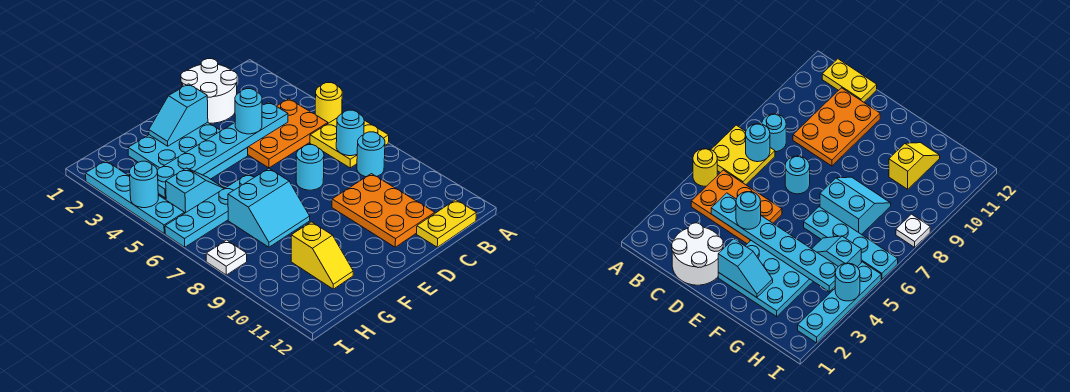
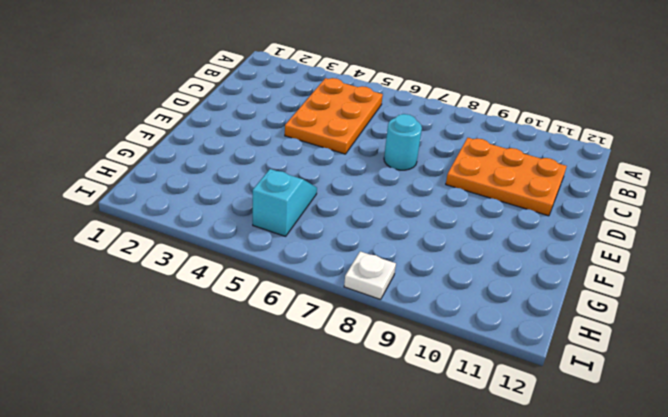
none -> yellow round brick A5 level 1
none -> yellow plate A6:B7 level 1
none -> cyan round brick B8 level 1

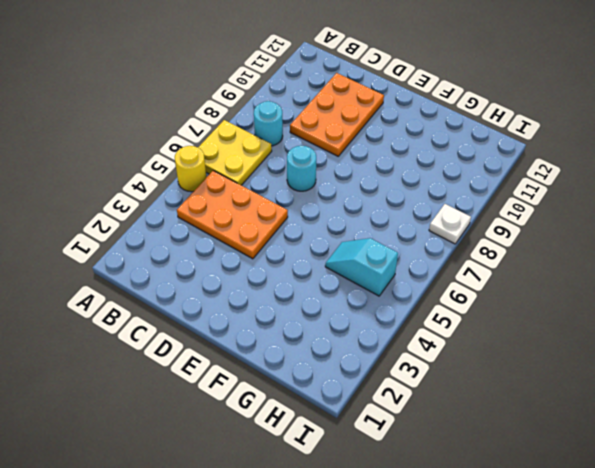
none -> yellow plate B12:C12 level 1
none -> white round brick C1:D2 level 1
none -> cyan plate E2:G4 level 1

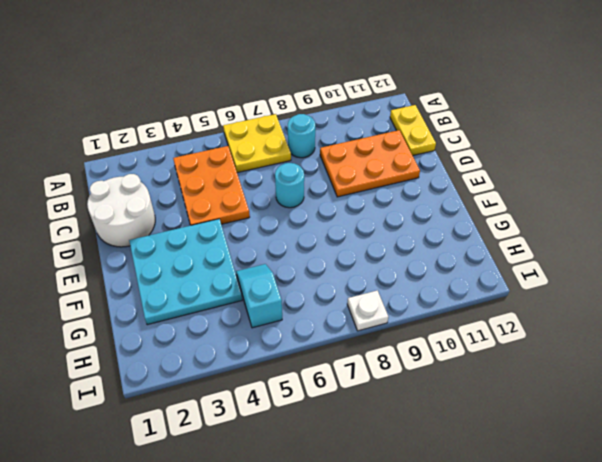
none -> yellow round brick A5 level 1
none -> cyan plate F6:I6 level 1
none -> cyan slope F7:G8 level 1 top 7

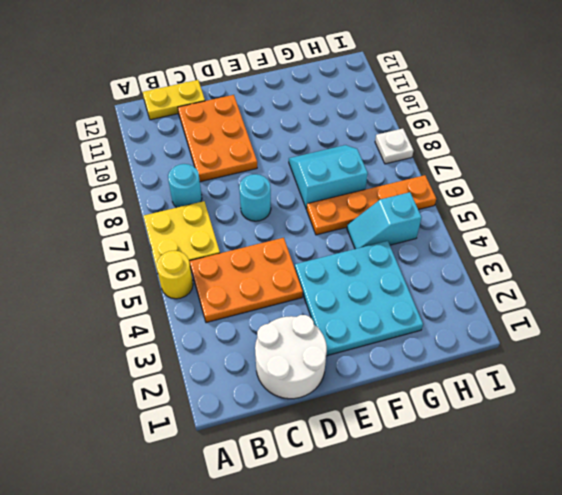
orange plate F6:I6 level 1 -> cyan plate F6:I6 level 1
none -> yellow slope G10:G11 level 1 top 10
none -> cyan plate I2:I5 level 1
none -> cyan round brick B7 level 2

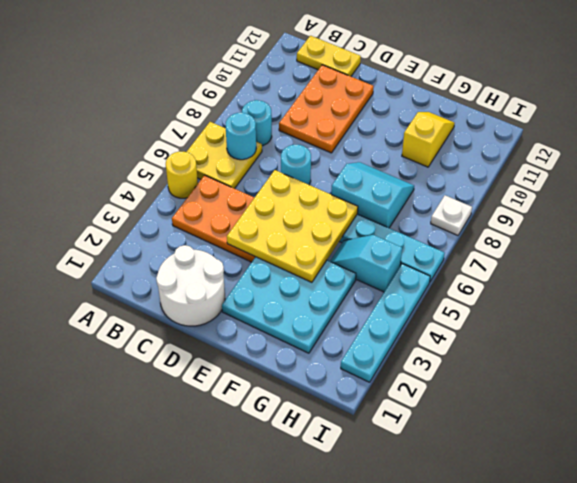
yellow plate D4:F6 level 2 -> cyan plate C4:H4 level 2
none -> cyan slope E2:F2 level 2 top E
none -> cyan round brick I4 level 2
none -> cyan round brick D4 level 3

